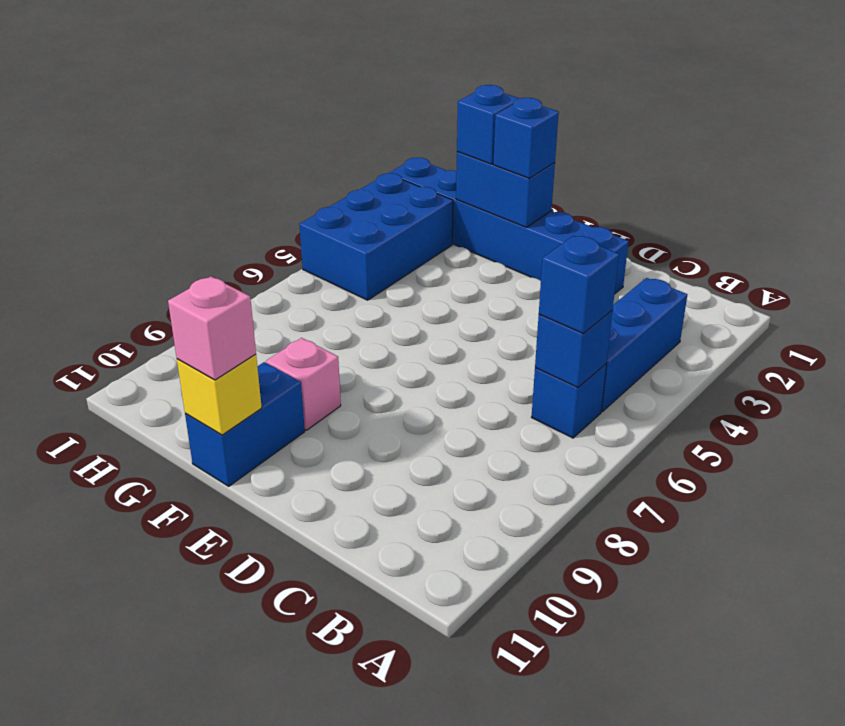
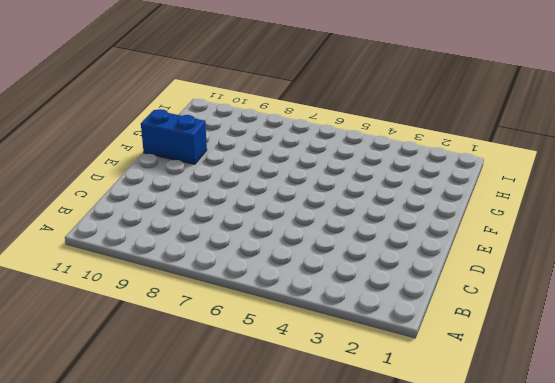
none -> blue brick B3:B5 level 1
none -> blue brick B6 level 1
none -> blue brick D2:I2 level 1

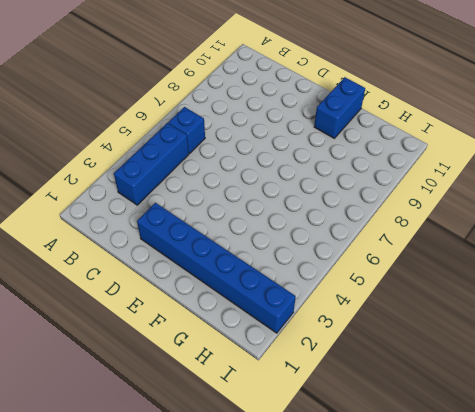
none -> pink brick F9 level 1
none -> blue brick H3:I5 level 1
none -> blue brick B6 level 2

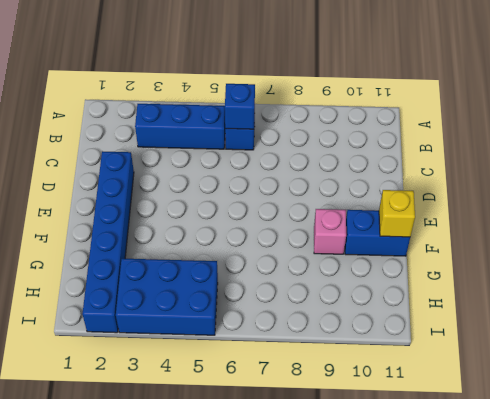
none -> blue brick F2:G2 level 2
none -> blue brick B6 level 3
none -> blue brick F2 level 3

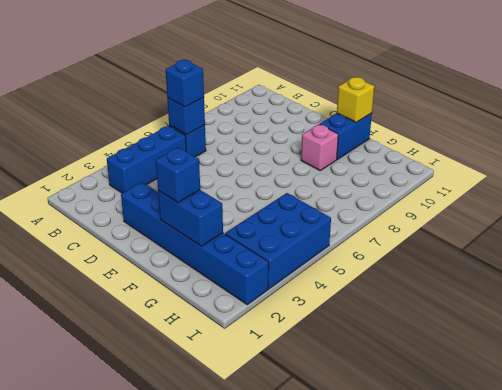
none -> pink brick F11 level 3
none -> blue brick G2 level 3

